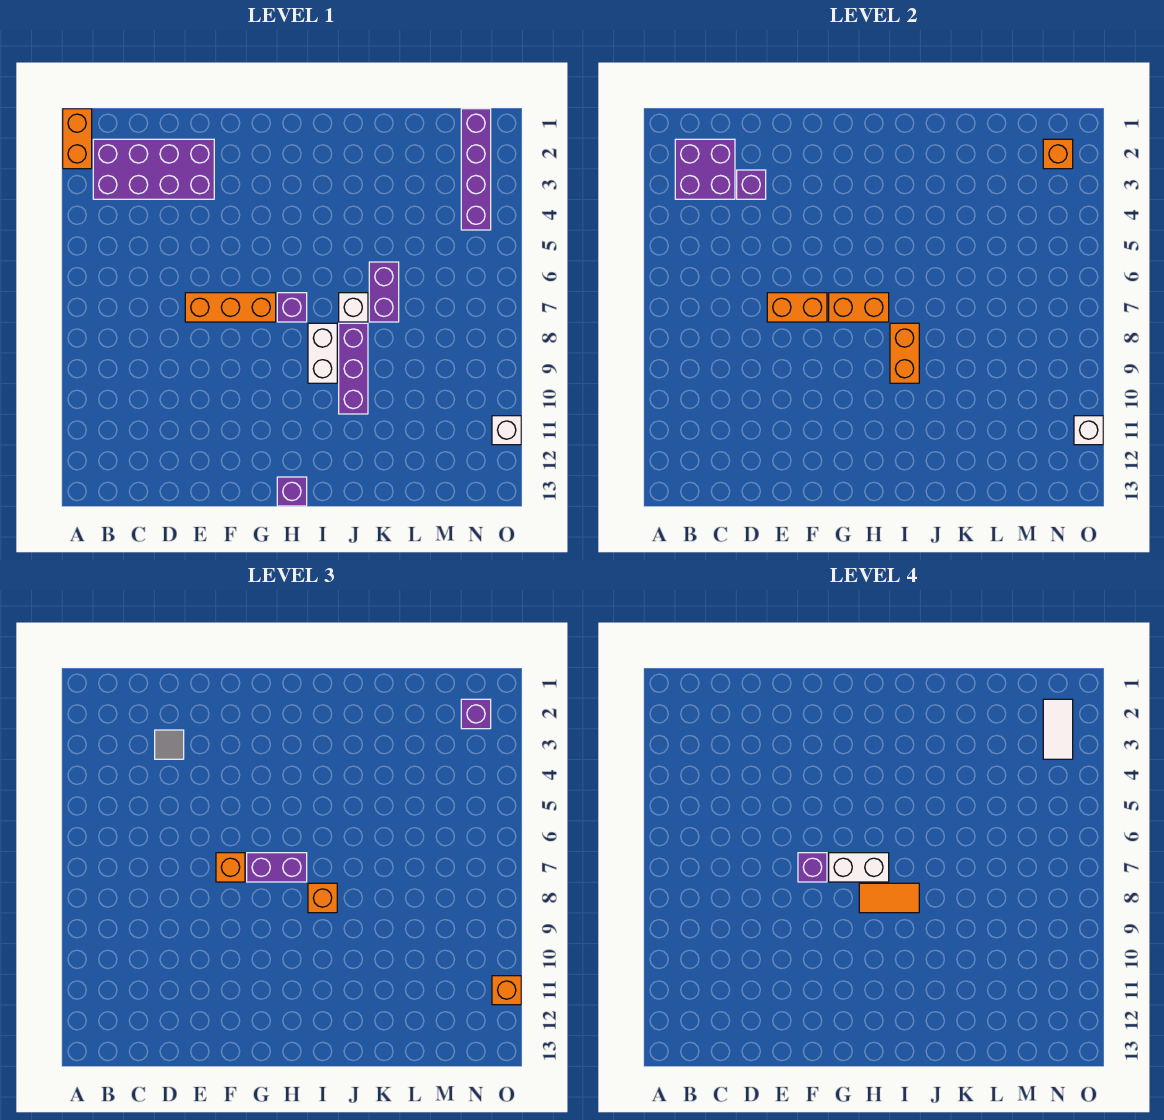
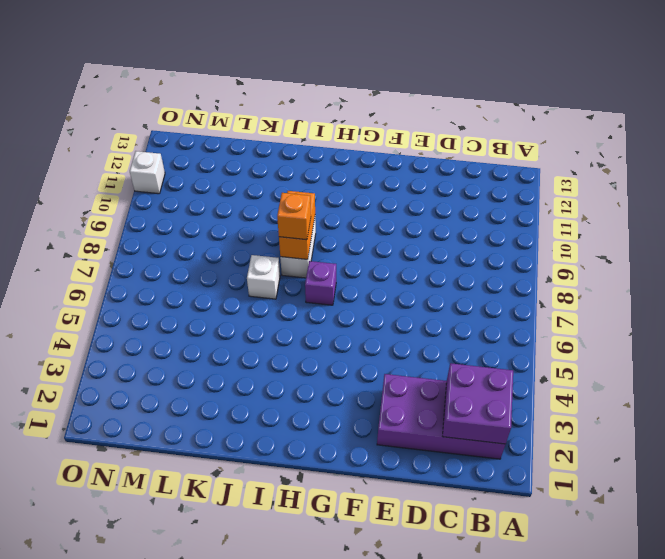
none -> orange brick A1:A2 level 1
none -> orange brick E7:G7 level 1
none -> purple brick H13 level 1

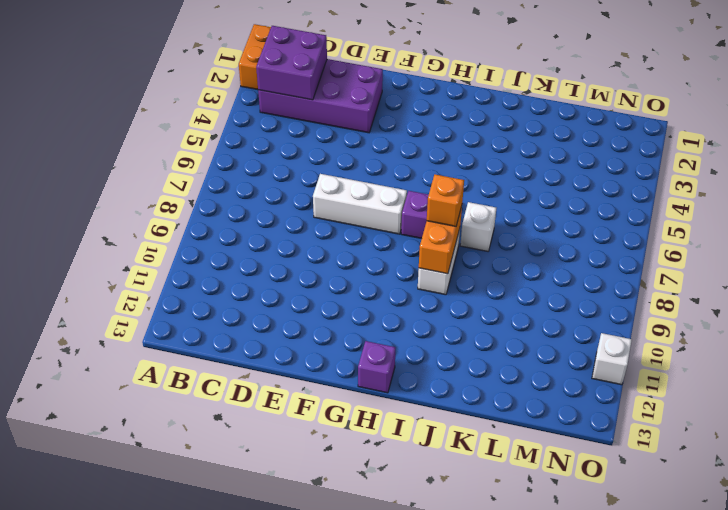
white brick E7:G7 level 1 -> orange brick E7:G7 level 1
none -> purple brick J8:J10 level 1
none -> purple brick K6:K7 level 1
none -> purple brick N1:N4 level 1

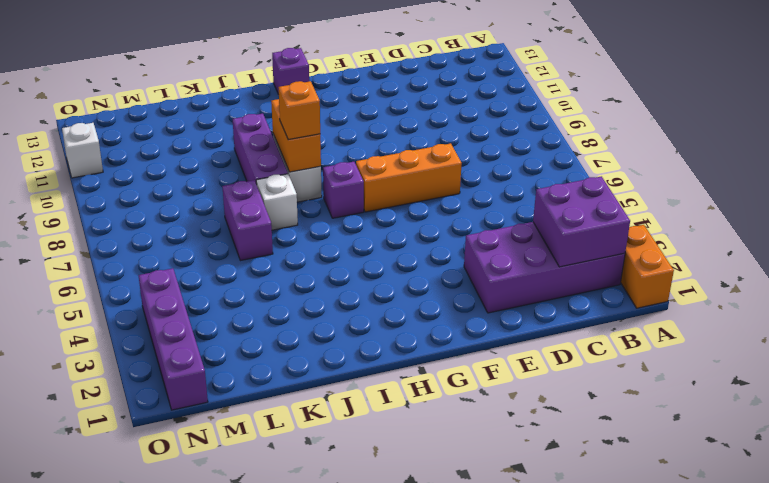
none -> purple brick D3 level 2
none -> orange brick E7:F7 level 2
none -> orange brick G7:H7 level 2

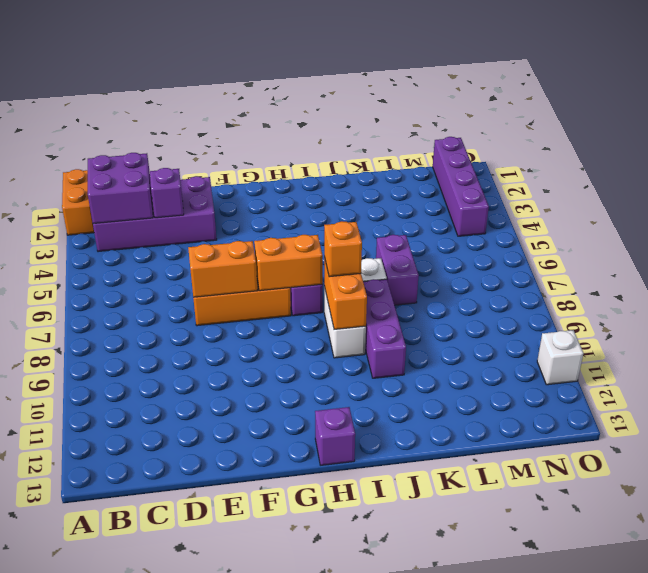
none -> orange brick N2 level 2
none -> white brick O11 level 2
none -> grey tile D3 level 3

